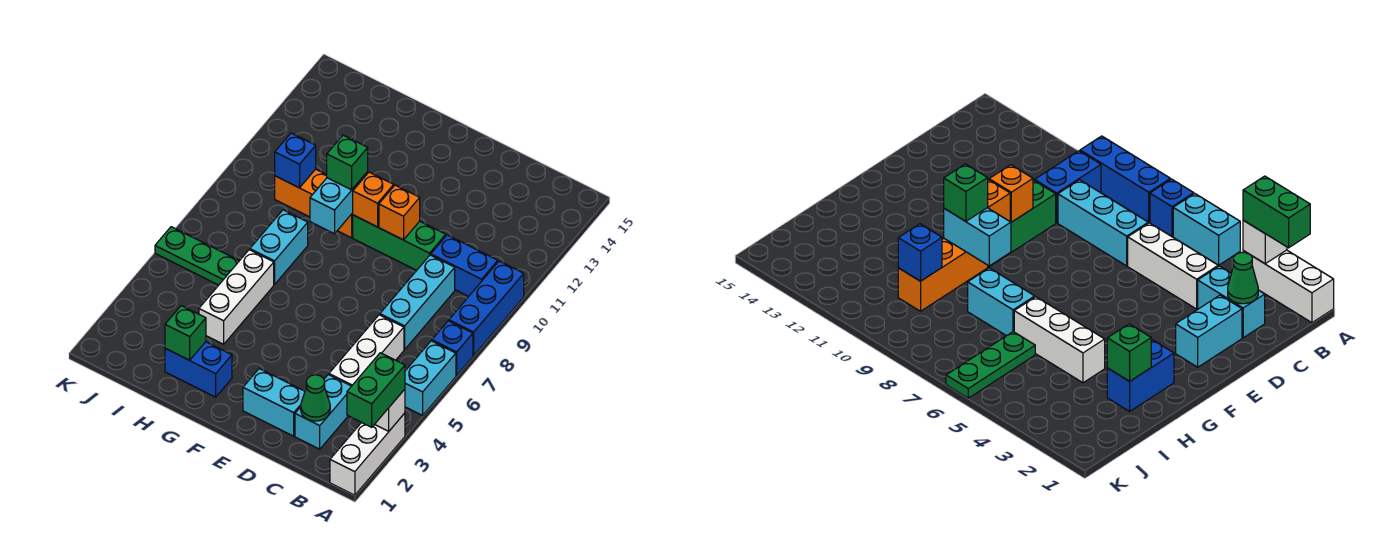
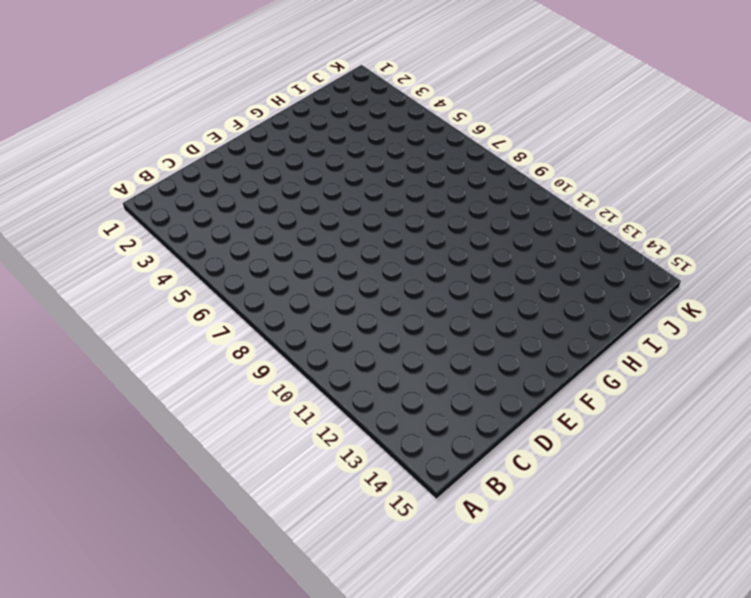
none -> white brick A1:A3 level 1
none -> cyan brick A5:A6 level 1
none -> blue brick A7 level 1

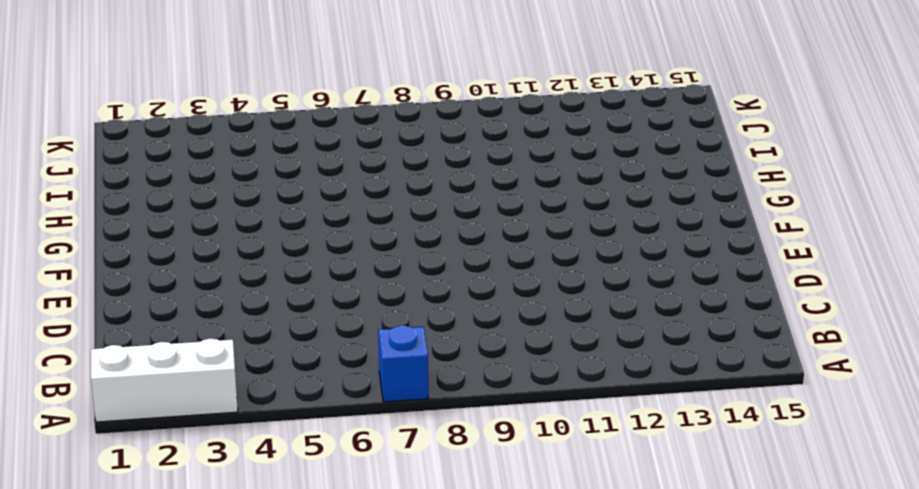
none -> cyan brick A5:A6 level 1
none -> blue brick A8:A10 level 1
none -> blue brick B10:C10 level 1

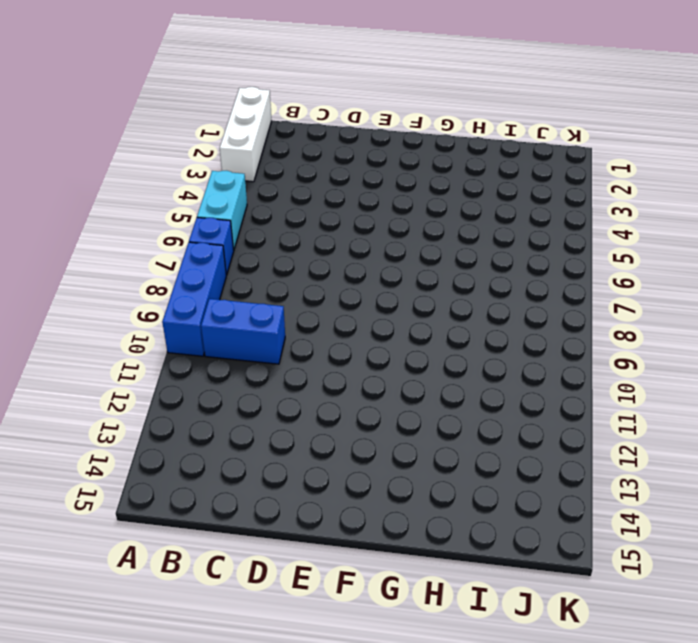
none -> cyan brick C2:C3 level 1
none -> white brick C4:C6 level 1
none -> cyan brick C7:C9 level 1

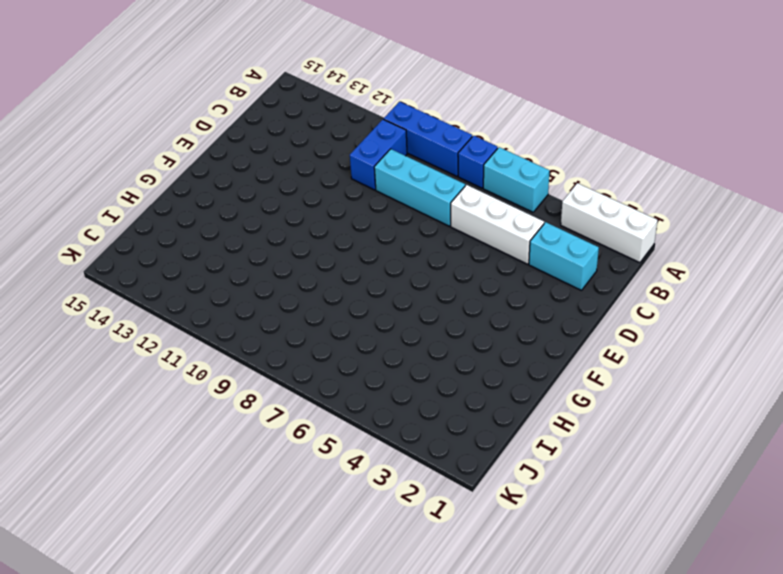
none -> cyan brick D2:E2 level 1
none -> green brick D10:F10 level 1
none -> blue brick G2:H2 level 1

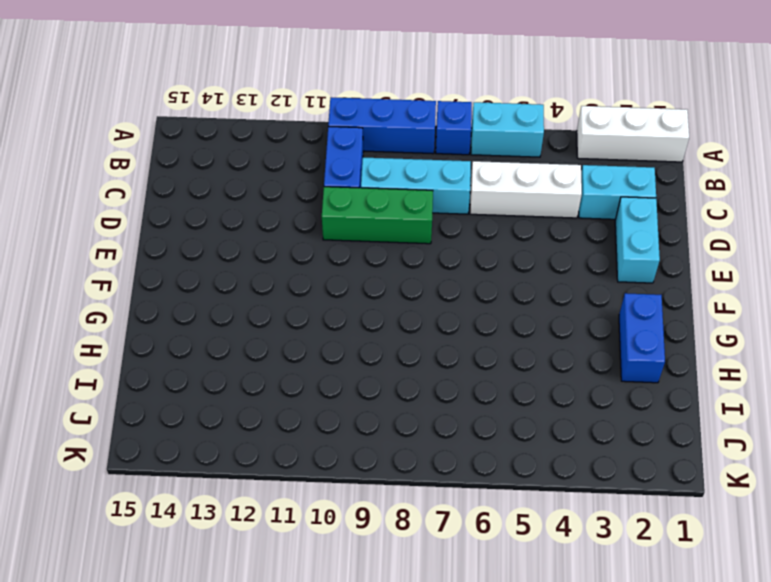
green brick D8:D10 level 1 -> green brick D10:F10 level 1
none -> orange brick G10:I10 level 1
none -> white brick H4:H6 level 1
none -> cyan brick H7:H8 level 1

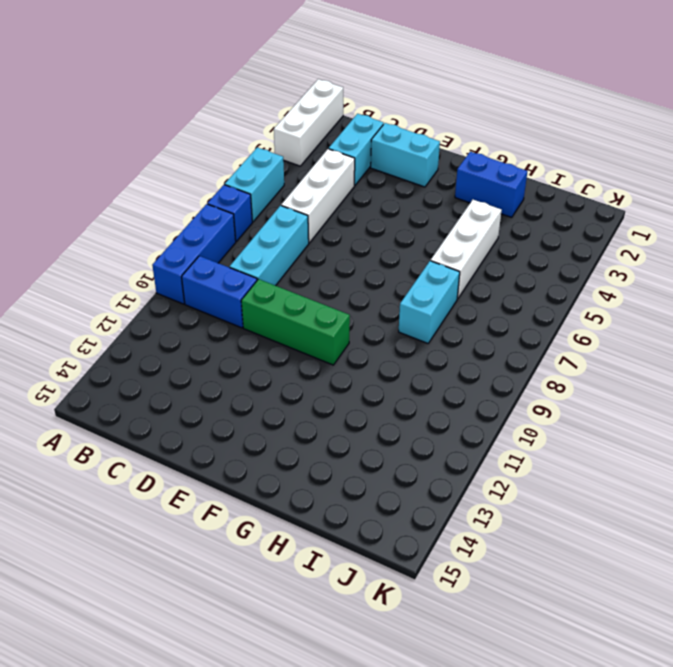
none -> orange brick G10:I10 level 1
none -> green plate I6:K6 level 1
none -> white brick A3 level 2

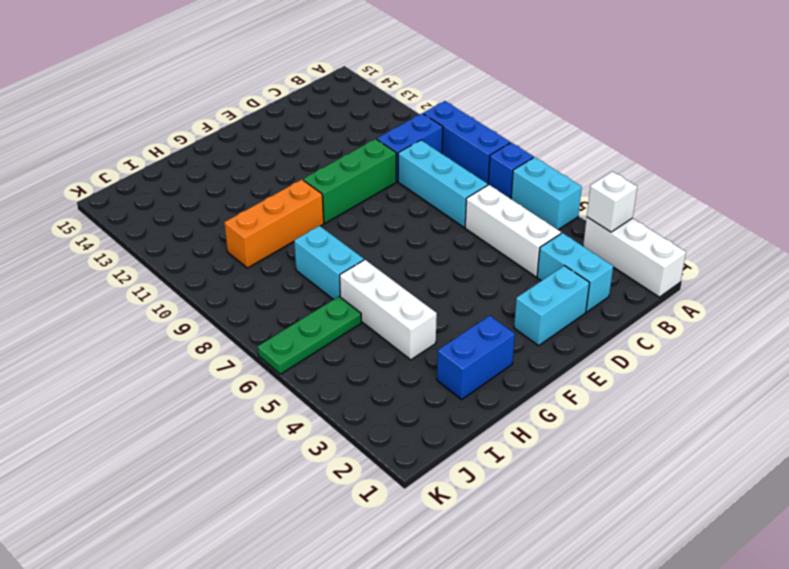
none -> green cone C2 level 2
none -> orange brick E10 level 2
none -> orange brick F10 level 2

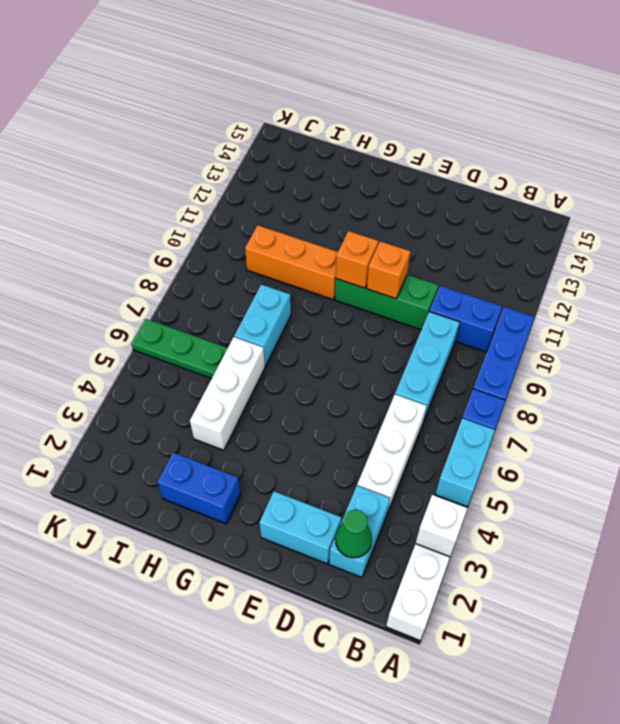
none -> cyan brick G9:G10 level 2
none -> green brick H2 level 2
none -> blue brick I10 level 2

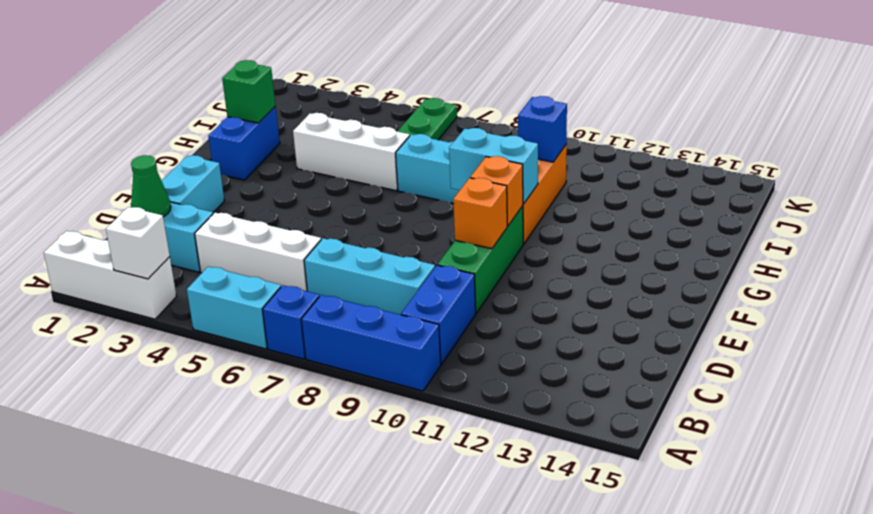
none -> green brick A2:A3 level 3
none -> green brick G10 level 3

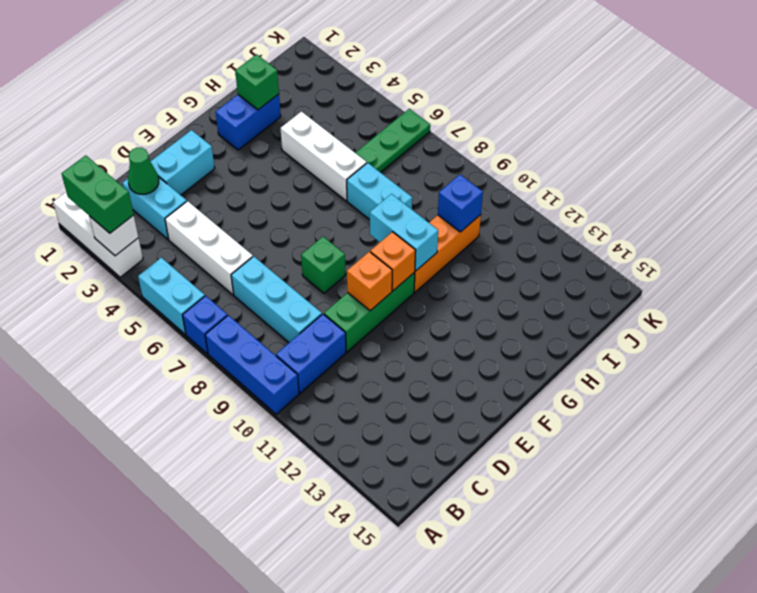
green brick E8 level 1 -> green brick G10 level 3

